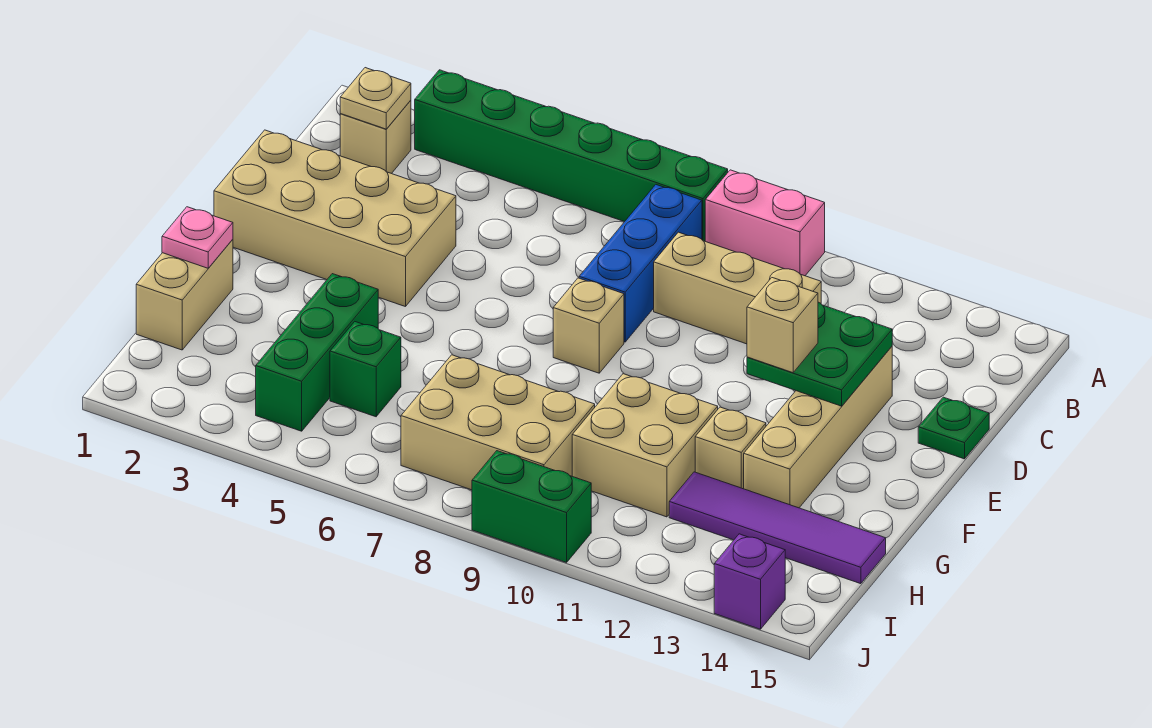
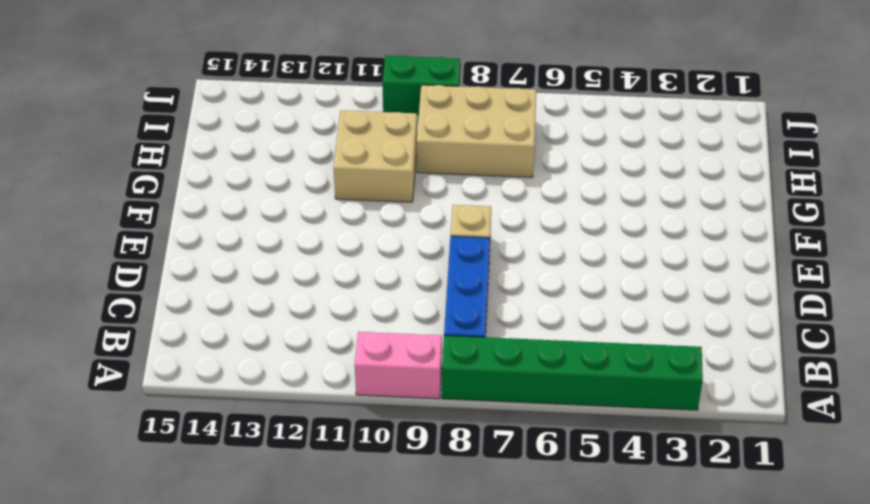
none -> tan brick B2 level 1
none -> tan brick C9:C11 level 1
none -> tan brick D1:E4 level 1

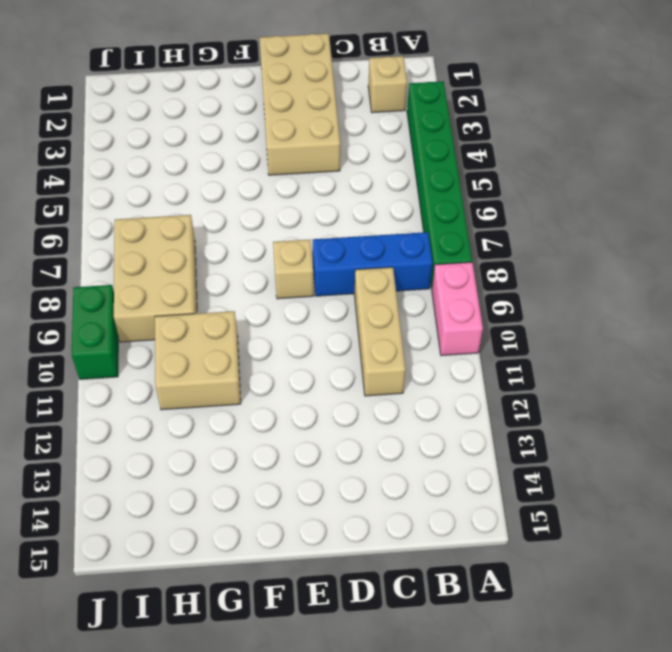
none -> tan brick D13:G13 level 1
none -> green plate D15 level 1
none -> tan brick G1:H1 level 1

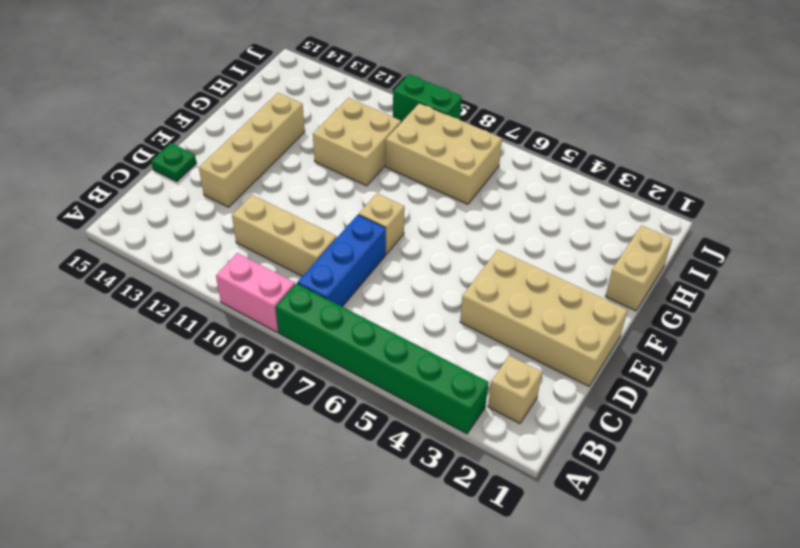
none -> green brick G4:I4 level 1
none -> tan brick G12 level 1
none -> green brick H5 level 1

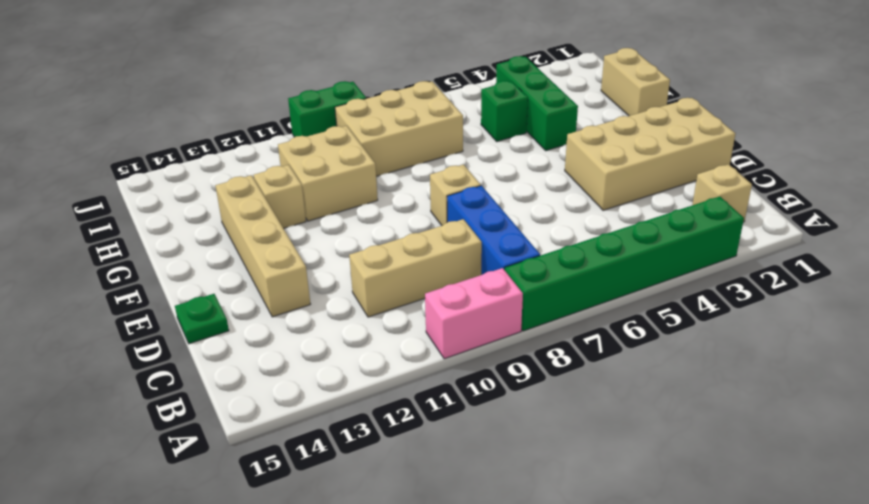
none -> purple tile H12:H15 level 1
none -> purple brick J14 level 1
none -> tan plate B2 level 2

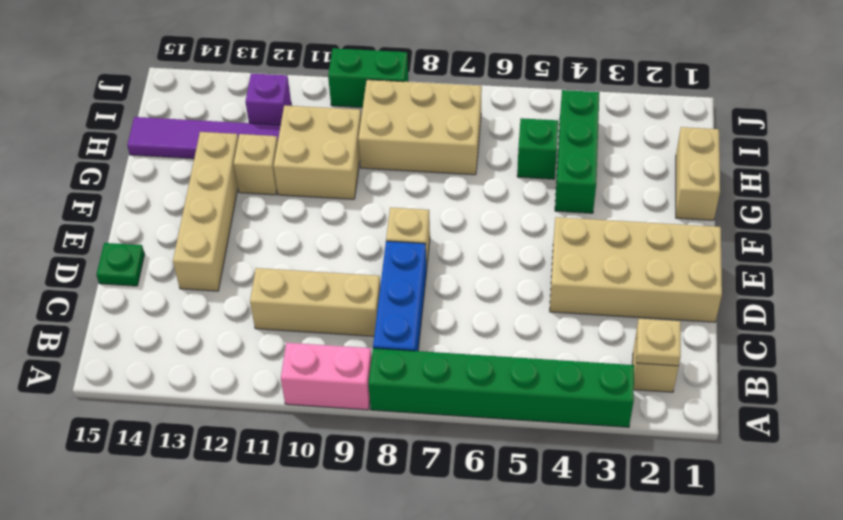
purple brick I12 level 1 -> purple brick J14 level 1
none -> green plate D12:E13 level 2
none -> pink plate G1 level 2
none -> tan brick E12 level 3

